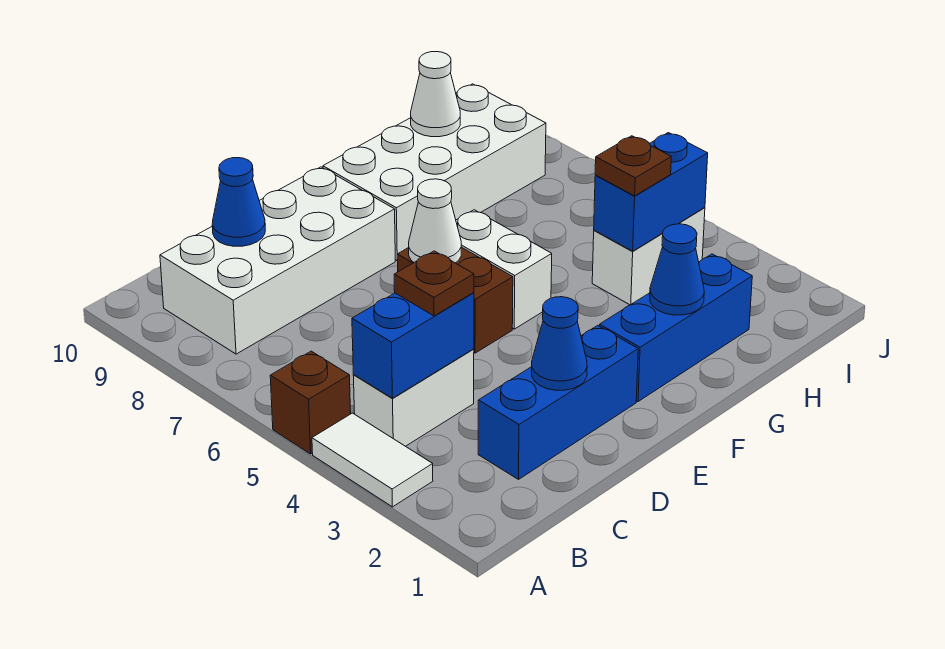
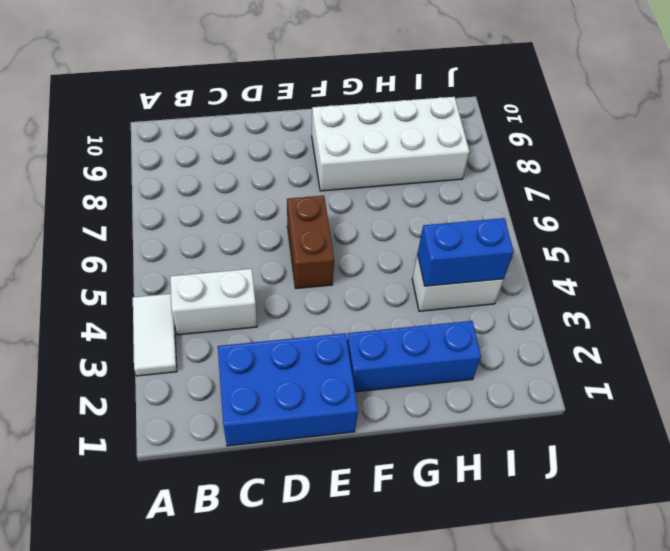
blue brick C1:E2 level 1 -> blue brick C2:E2 level 1
none -> brown brick A5 level 1
none -> white brick B8:E9 level 1
none -> white brick F5:F6 level 1

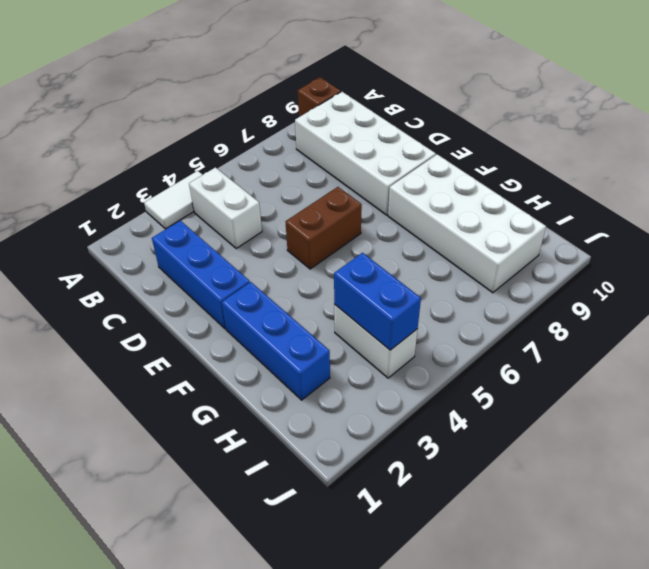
brown brick A9 level 1 -> brown brick A5 level 1
none -> white brick F5:F6 level 1
none -> blue brick B4:C4 level 2
none -> blue cone C9 level 2

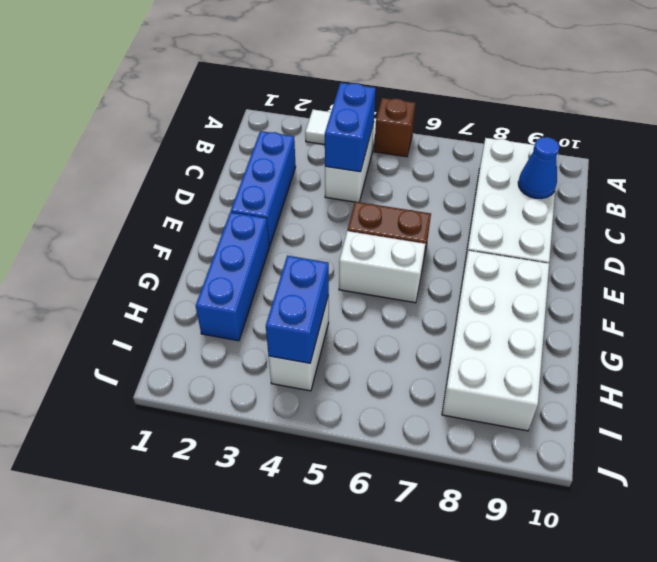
none -> blue cone D2 level 2
none -> white cone E6 level 2
none -> blue cone G2 level 2

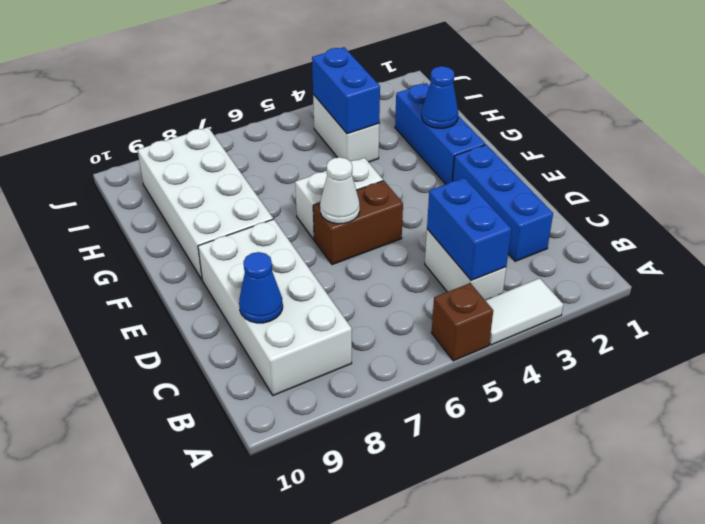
none -> blue cone D2 level 2
none -> white cone H9 level 2
none -> brown plate C4 level 3

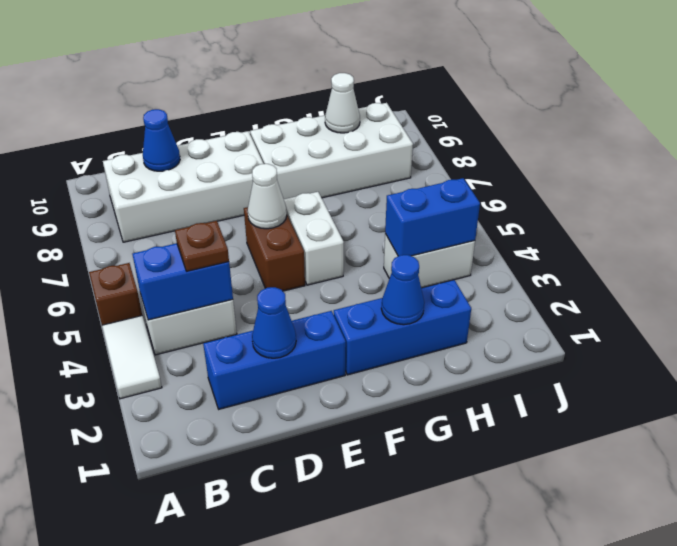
none -> brown plate H4 level 3

